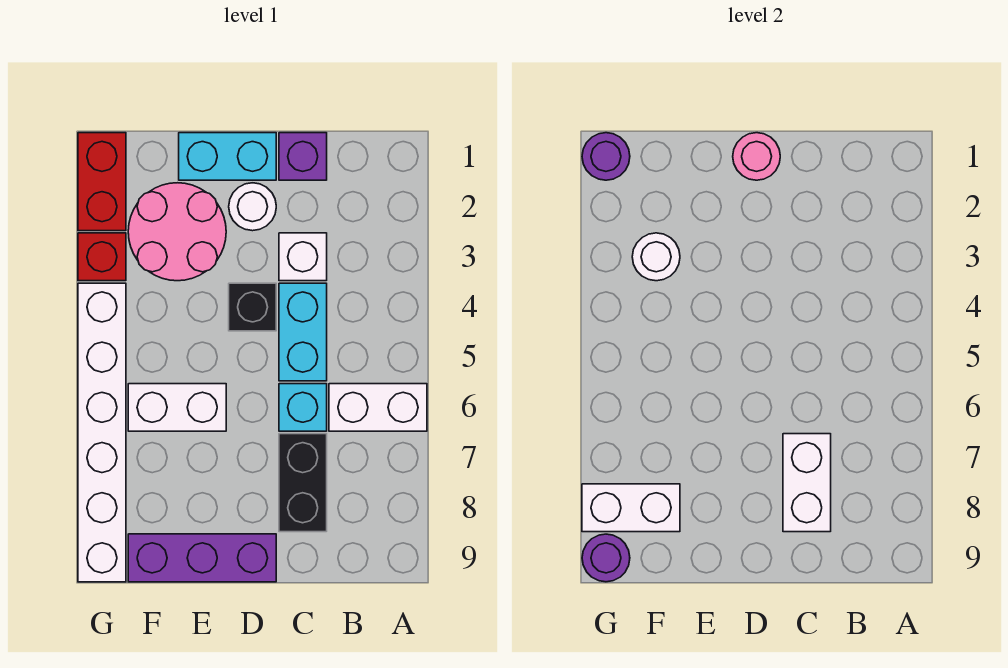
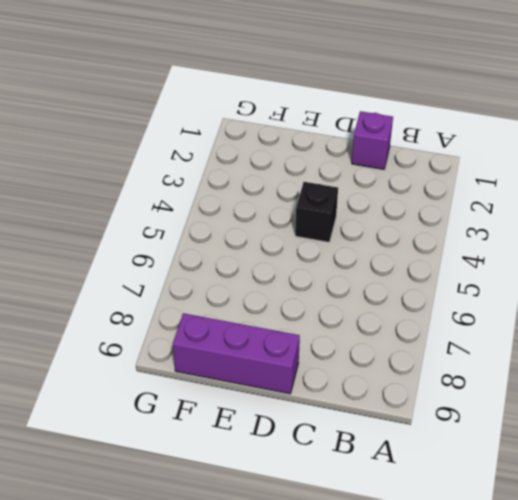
none -> white brick A6:B6 level 1
none -> white brick C3 level 1
none -> cyan brick C4:C5 level 1

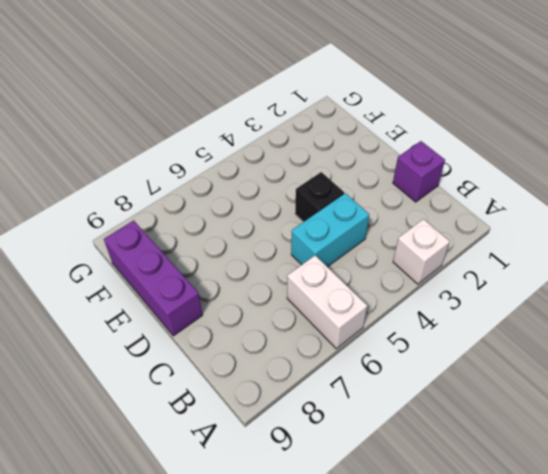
white brick A3 level 1 -> white brick C3 level 1
none -> cyan brick C6 level 1
none -> black brick C7:C8 level 1
none -> cyan brick D1:E1 level 1

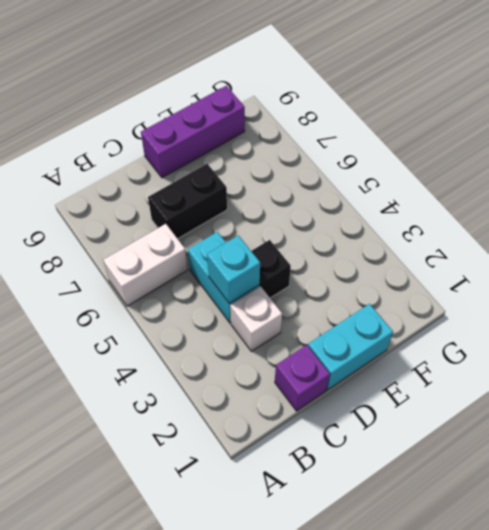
cyan brick C4 level 2 -> cyan brick C6 level 1
black brick C7:D7 level 1 -> black brick C7:C8 level 1
none -> white round brick D2 level 1
none -> pink round brick E2:F3 level 1
none -> white brick E6:F6 level 1

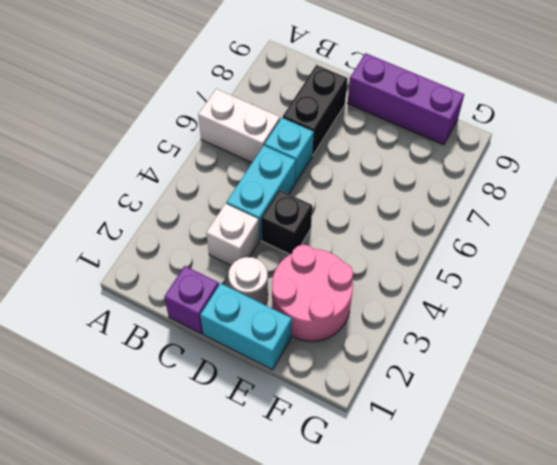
none -> white brick E6:F6 level 1
none -> red brick G1:G2 level 1
none -> red brick G3 level 1

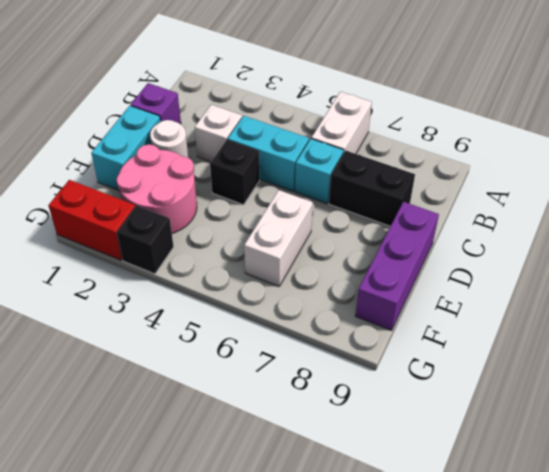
black brick G3 level 1 -> red brick G3 level 1
none -> white brick G4:G9 level 1
none -> white brick C7:C8 level 2
none -> pink round brick D1 level 2

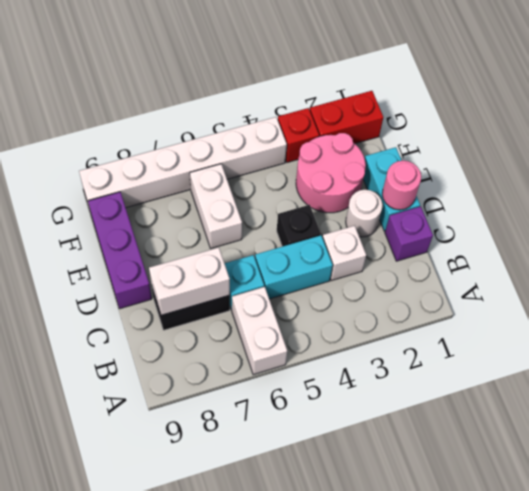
none -> white round brick F3 level 2
none -> white brick F8:G8 level 2
none -> purple round brick G1 level 2

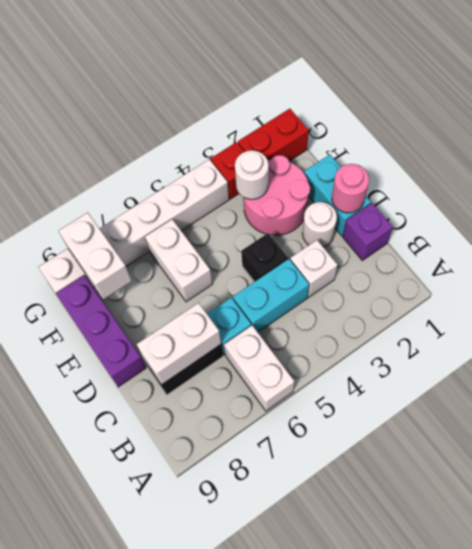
none -> purple round brick G1 level 2
none -> purple round brick G9 level 2

